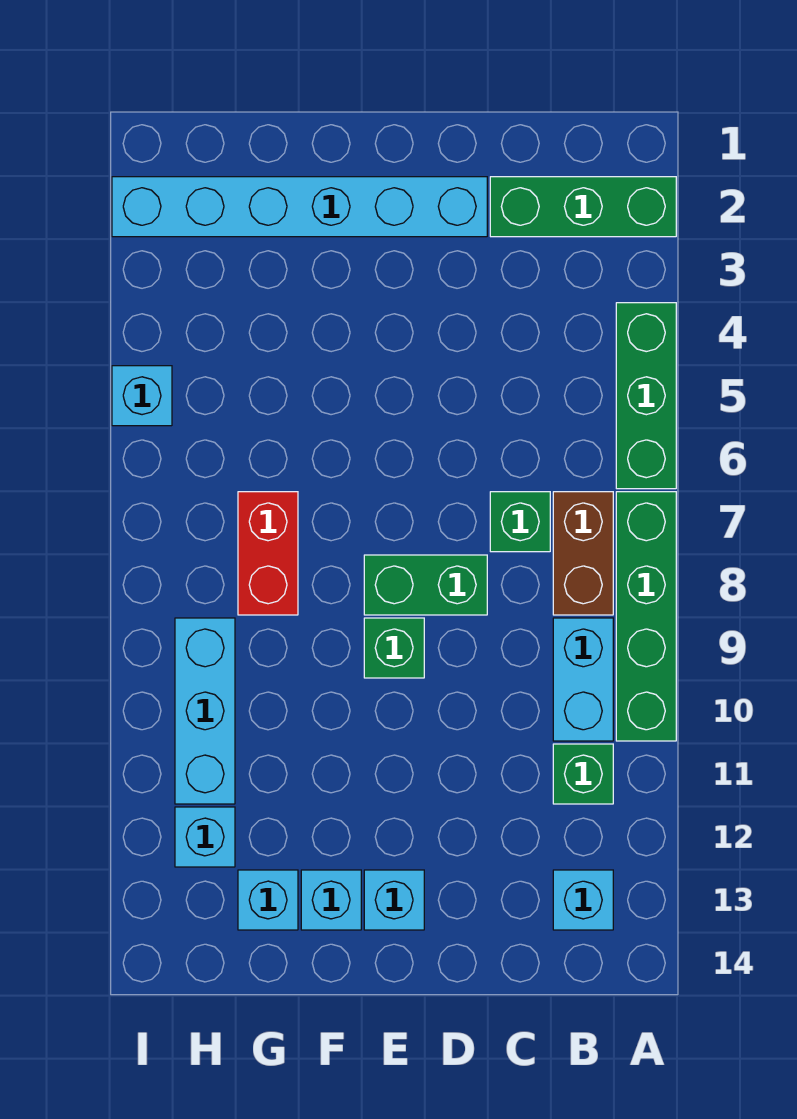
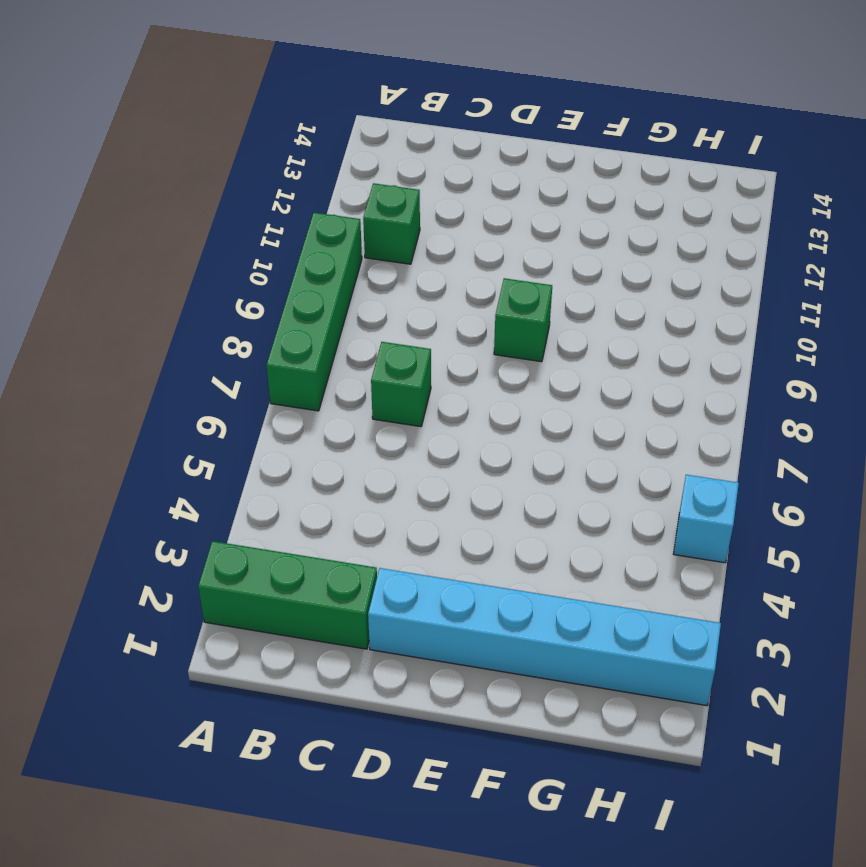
none -> green brick A4:A6 level 1
none -> brown brick B7:B8 level 1
none -> cyan brick B9:B10 level 1

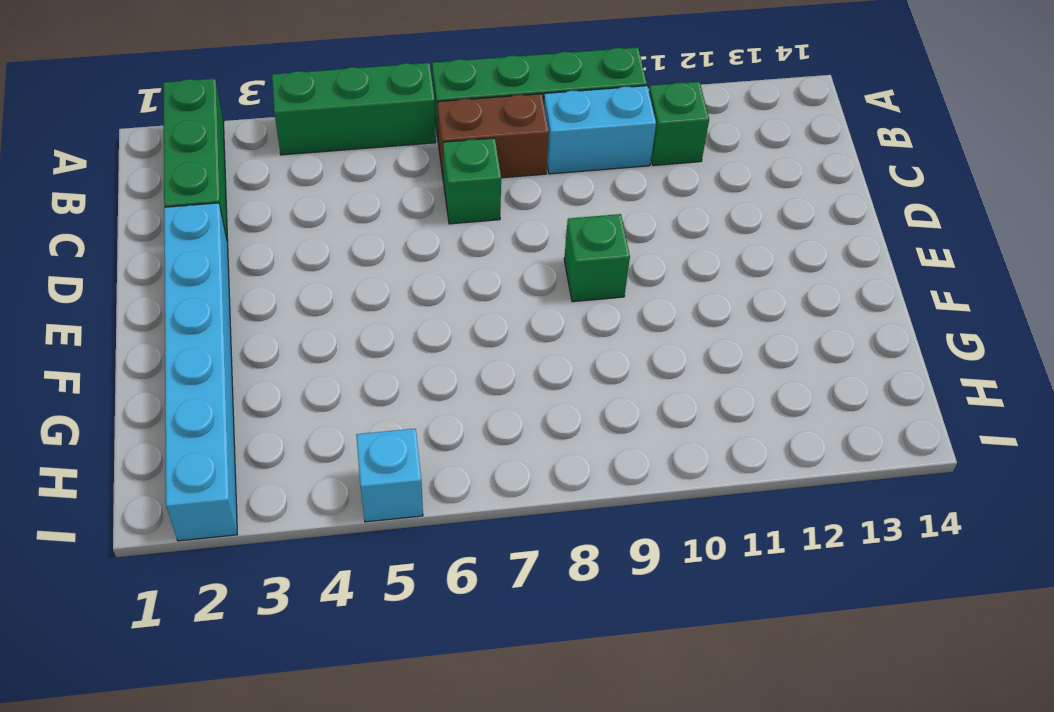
none -> cyan brick B13 level 1
none -> green brick D8:E8 level 1
none -> cyan brick E13 level 1

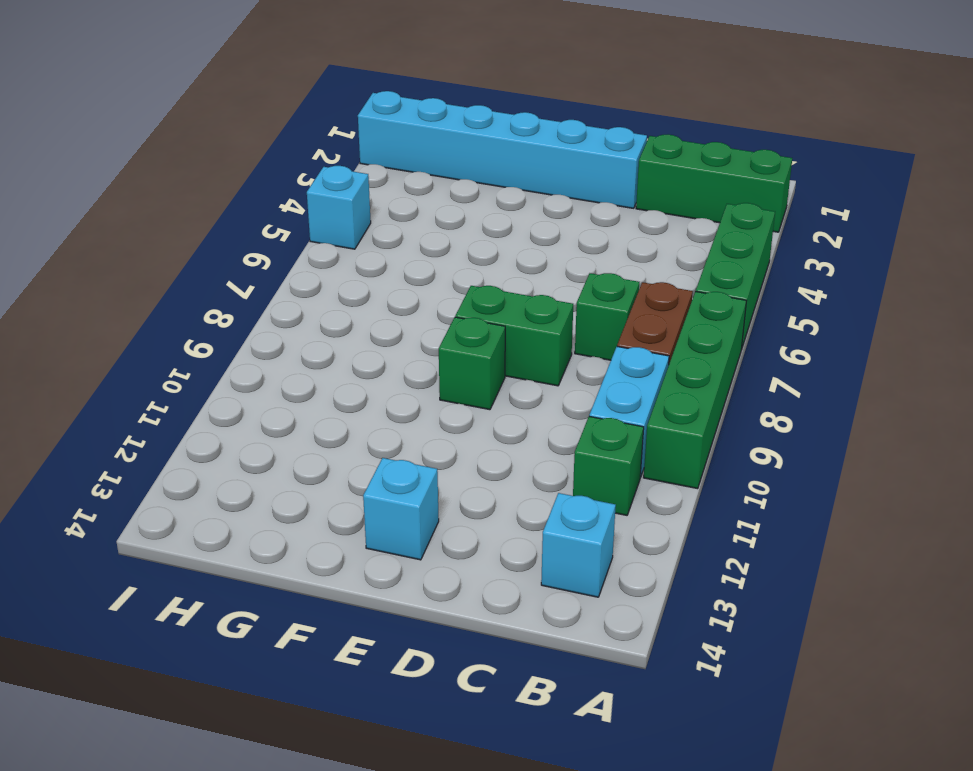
none -> cyan brick F13 level 1
none -> red brick G7:G8 level 1
none -> cyan brick G13 level 1

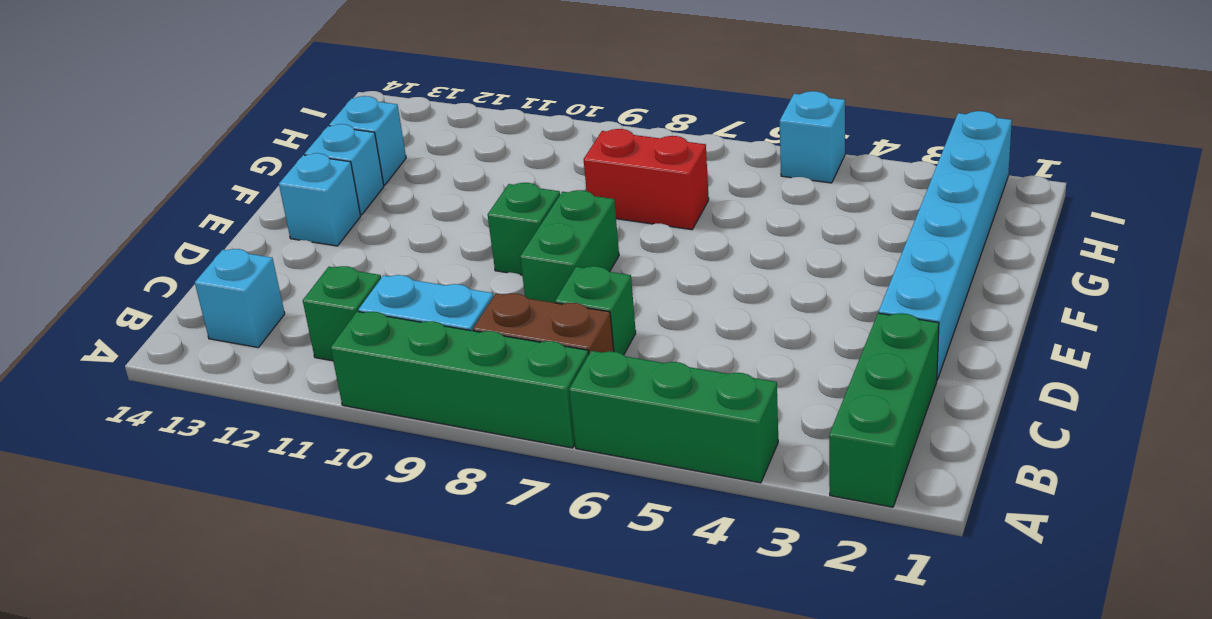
none -> cyan brick H9:H11 level 1
none -> cyan brick H12 level 1

